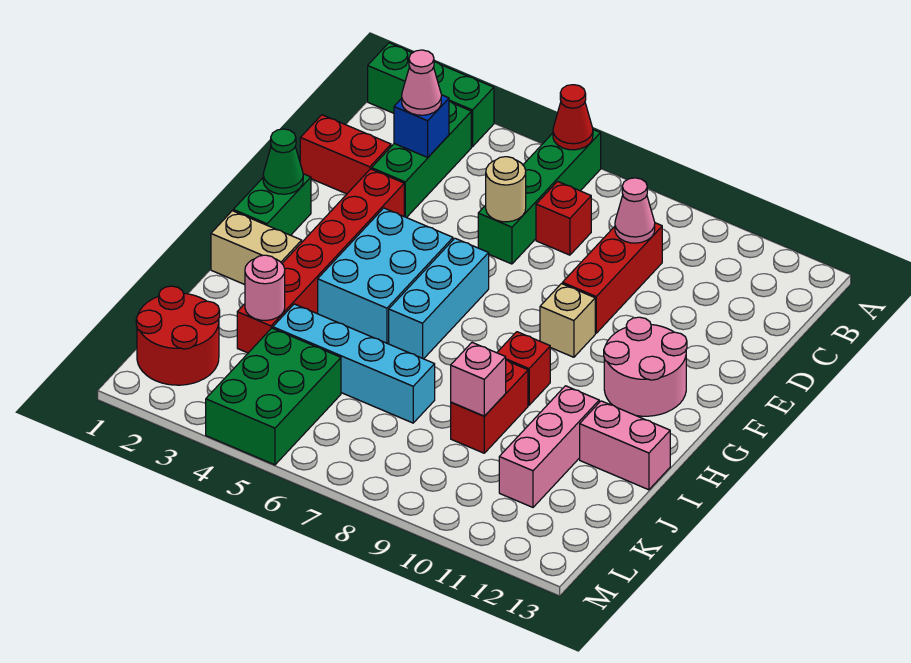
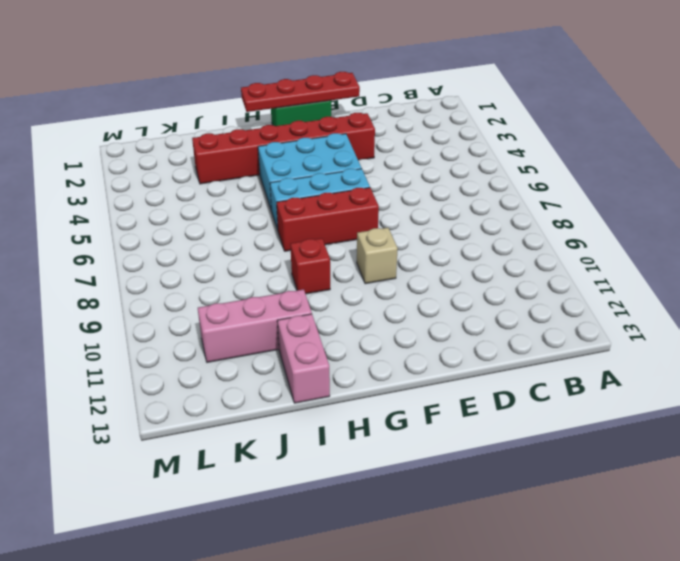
red plate E1:H1 level 2 -> green cone F1 level 2
red brick F7:H7 level 1 -> red brick C9:E9 level 1
none -> green brick A1:A3 level 1
none -> green brick A6:D6 level 1
none -> green brick B3:D3 level 1

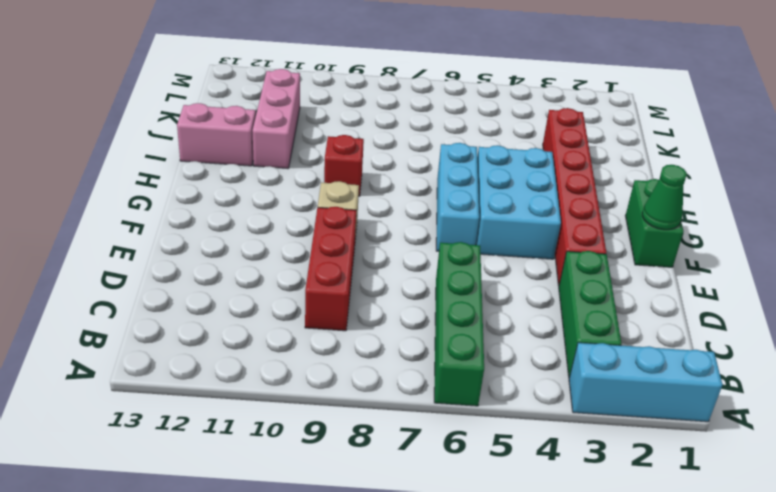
cyan brick A1:A3 level 1 -> green brick A1:A3 level 1
none -> red brick C7 level 1
none -> red brick D1:D2 level 1
none -> pink round brick F11:G12 level 1

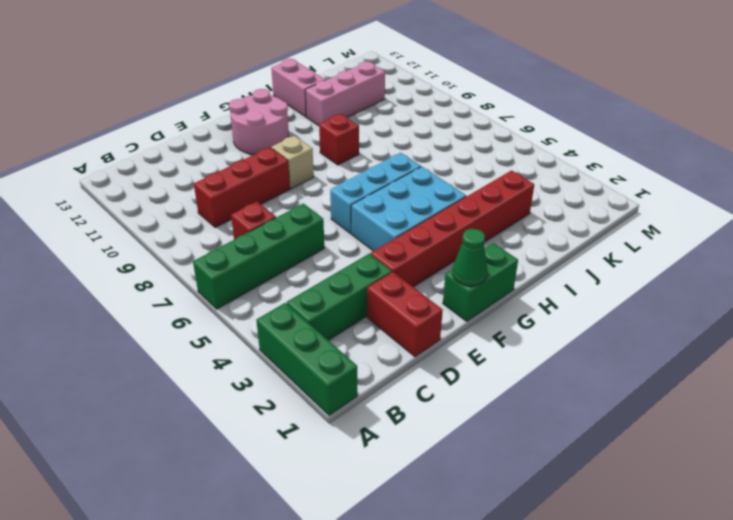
none -> tan brick H1:H2 level 1
none -> red brick I9:J9 level 1
none -> cyan brick J4:J7 level 1

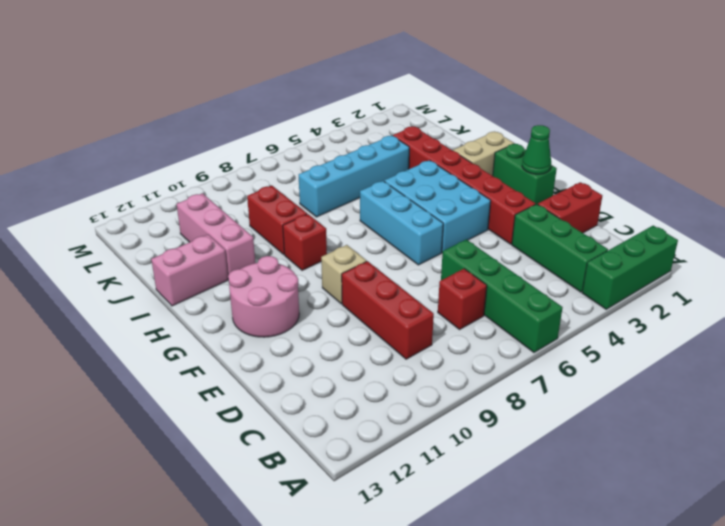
none -> red round brick K1:L2 level 1
none -> green brick K4:M5 level 1
none -> red cone A6 level 2

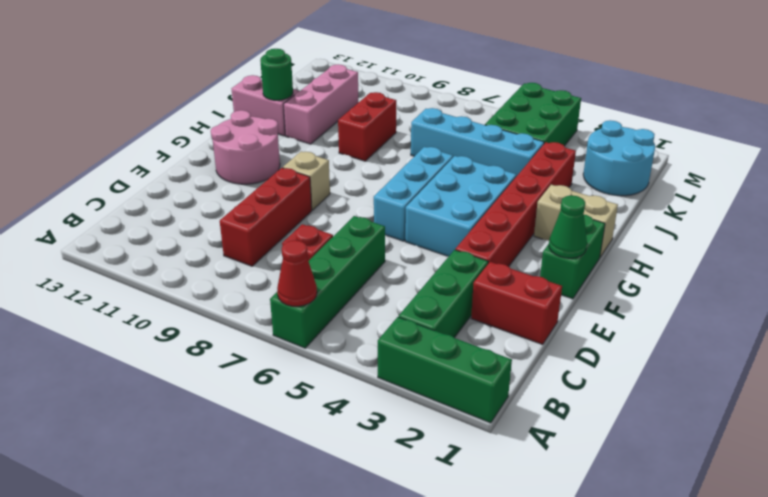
green round brick I12 level 2 -> none
cyan round brick K1:L2 level 1 -> red round brick K1:L2 level 1
none -> red brick H9 level 1
none -> blue brick C3 level 2
none -> pink cone C9 level 2

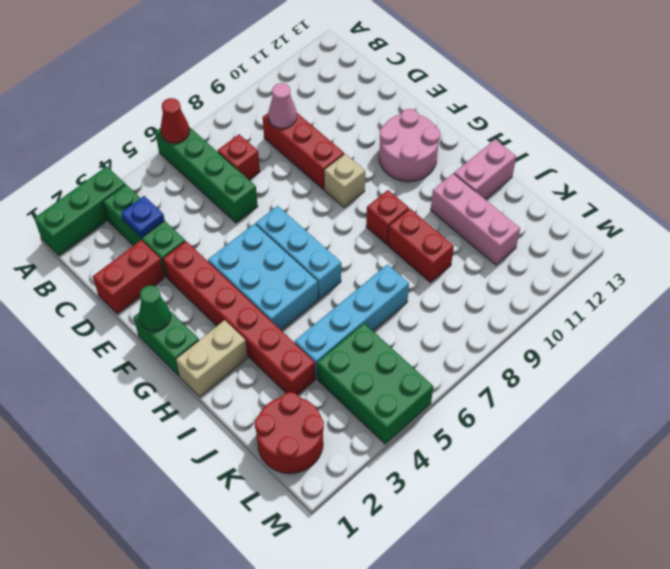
blue plate C3 level 2 -> blue brick C3 level 2
none -> tan round brick D6 level 2
none -> pink round brick J3 level 2
none -> pink brick J9 level 2

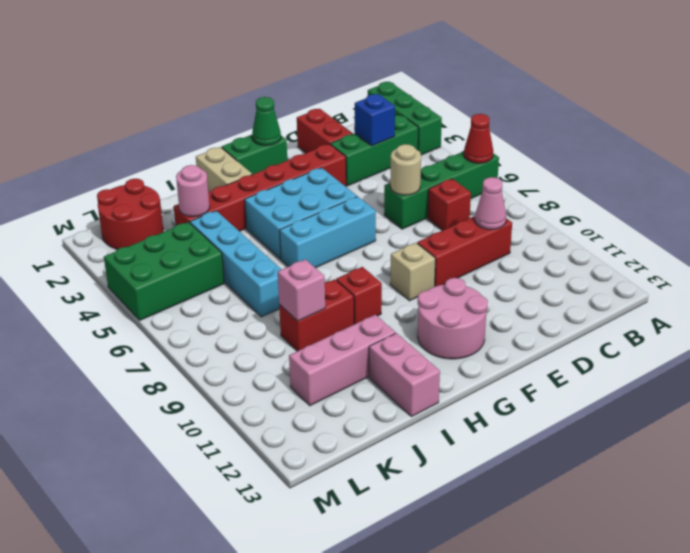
none -> pink cone C3 level 3

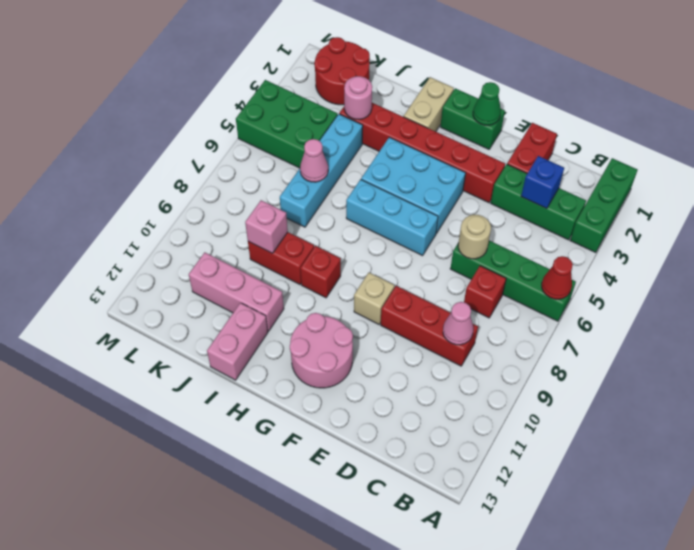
pink cone J6 level 2 -> pink cone C3 level 3

